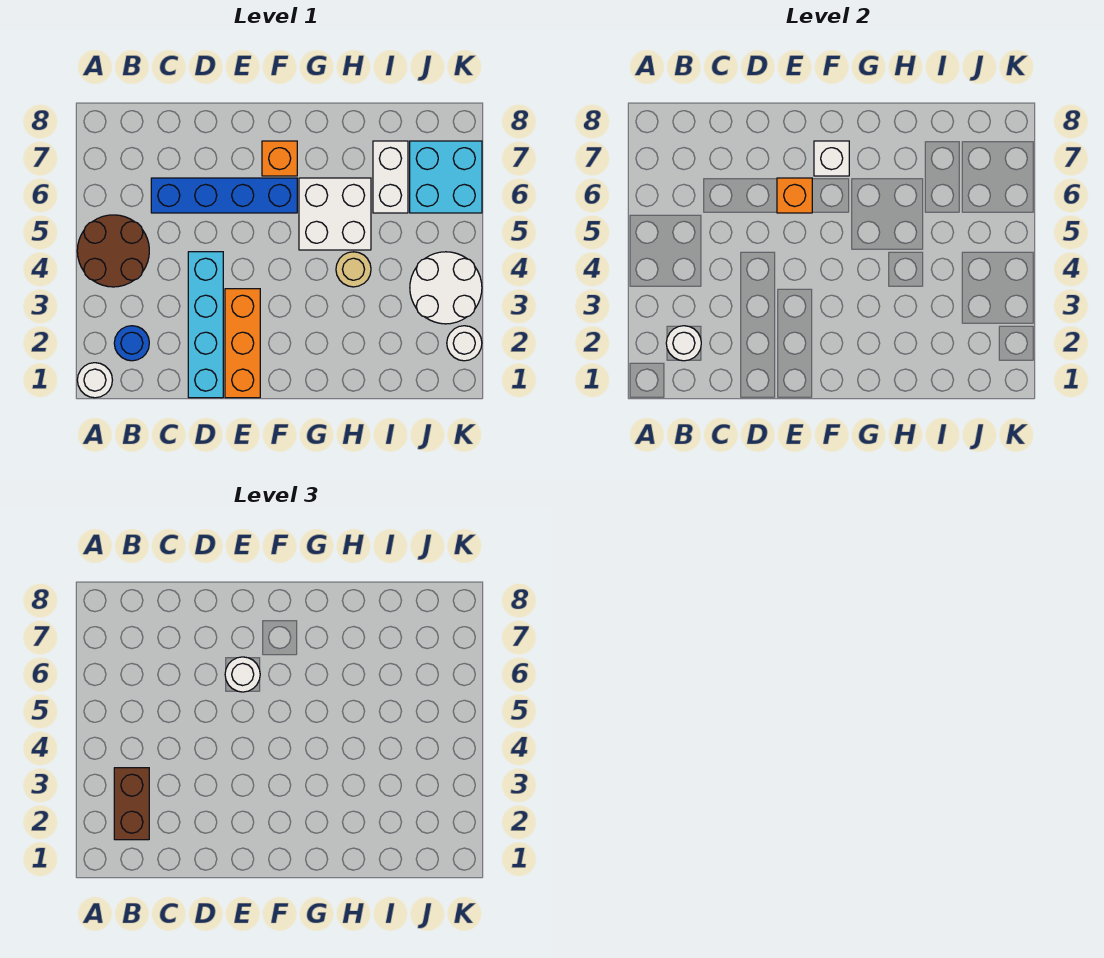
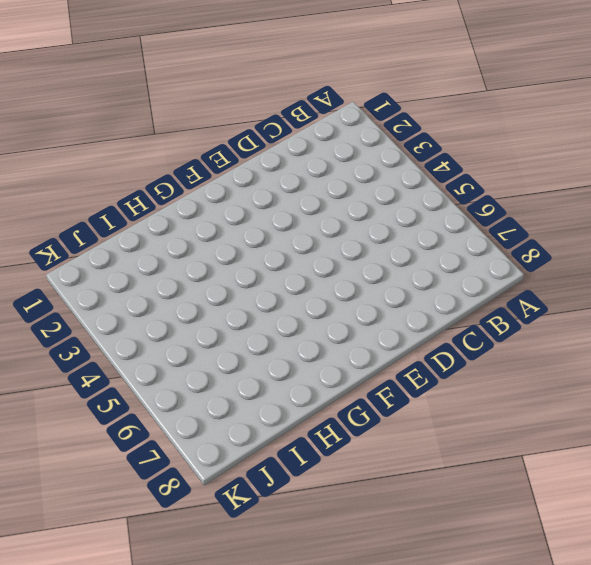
none -> white round brick A1 level 1
none -> brown round brick A4:B5 level 1
none -> blue round brick B2 level 1

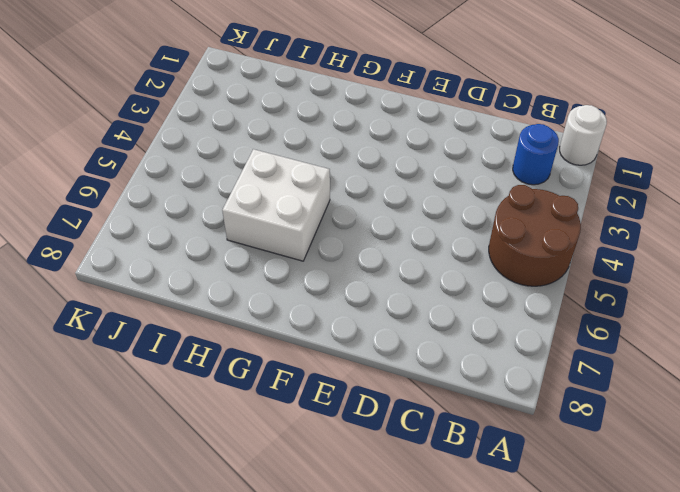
none -> blue brick C6:F6 level 1
none -> cyan brick D1:D4 level 1
none -> orange brick E1:E3 level 1

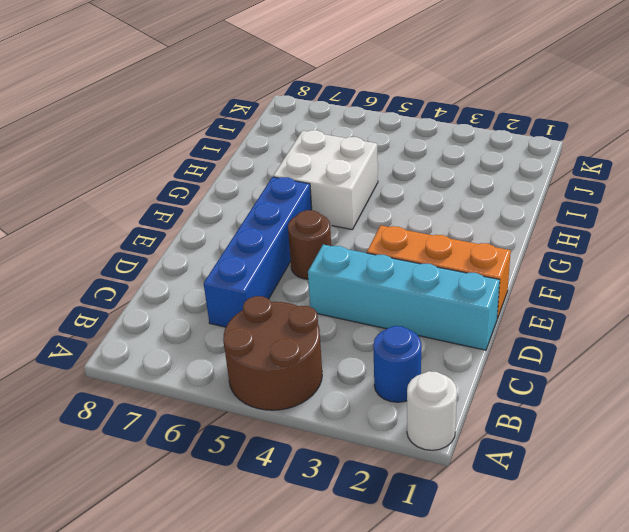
brown round brick E5 level 1 -> none
none -> orange brick F7 level 1
none -> tan round brick H4 level 1
none -> white brick I6:I7 level 1

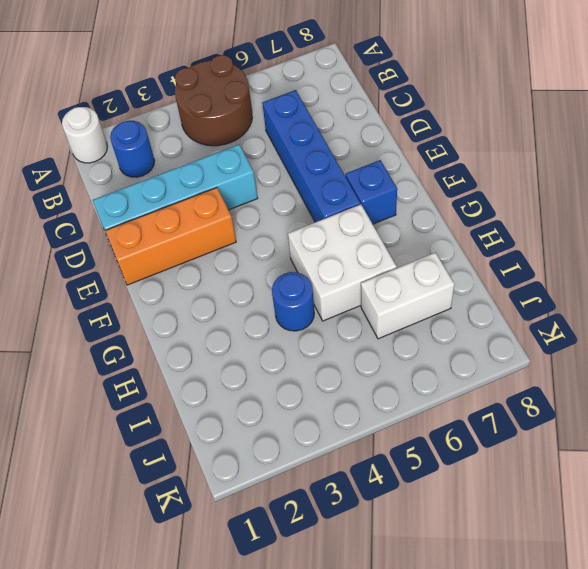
blue brick F7 level 1 -> orange brick F7 level 1
blue round brick H4 level 1 -> tan round brick H4 level 1
none -> white round brick J3:K4 level 1
none -> cyan brick J6:K7 level 1
none -> white round brick K2 level 1

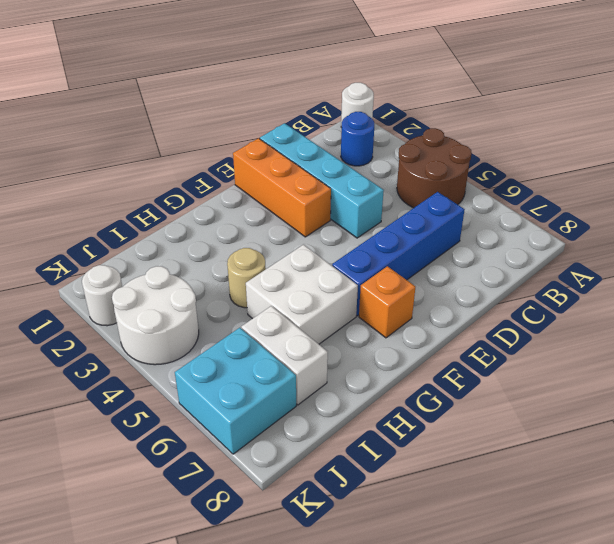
none -> white round brick B2 level 2
none -> orange brick E6 level 2
none -> white brick F7 level 2

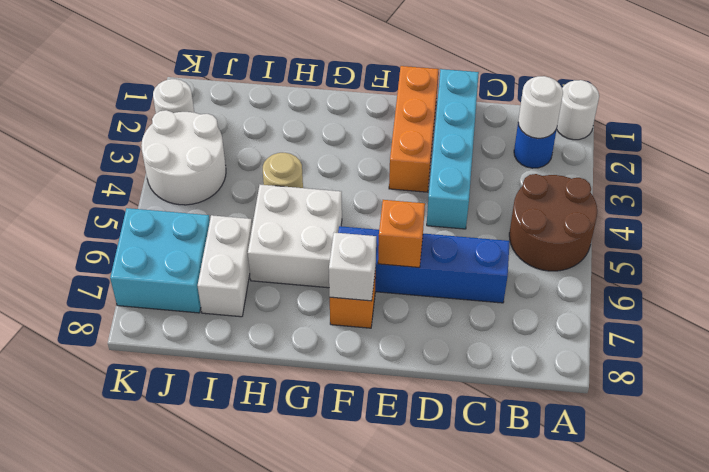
none -> brown brick B2:B3 level 3
none -> white round brick E6 level 3

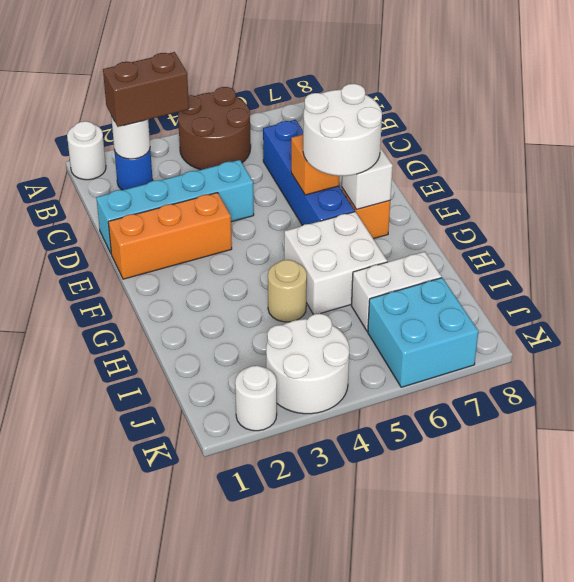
white round brick E6:F7 level 3 -> white round brick E6 level 3

